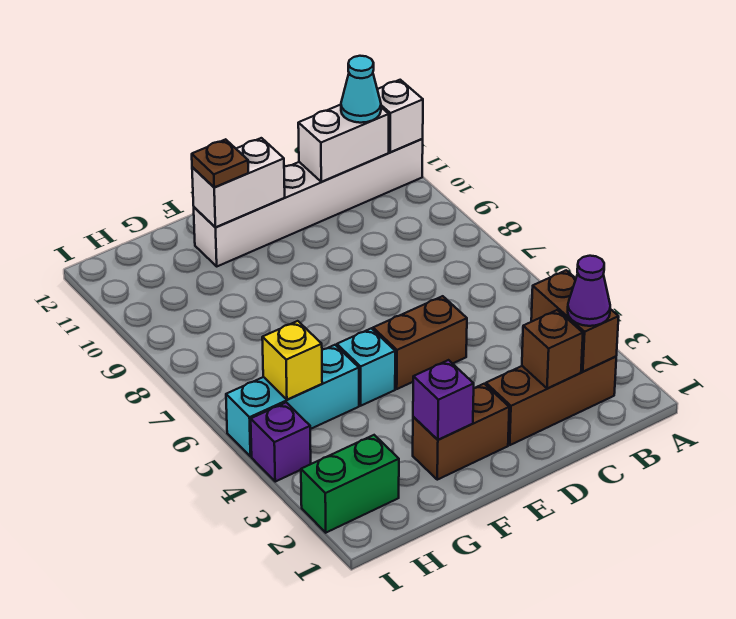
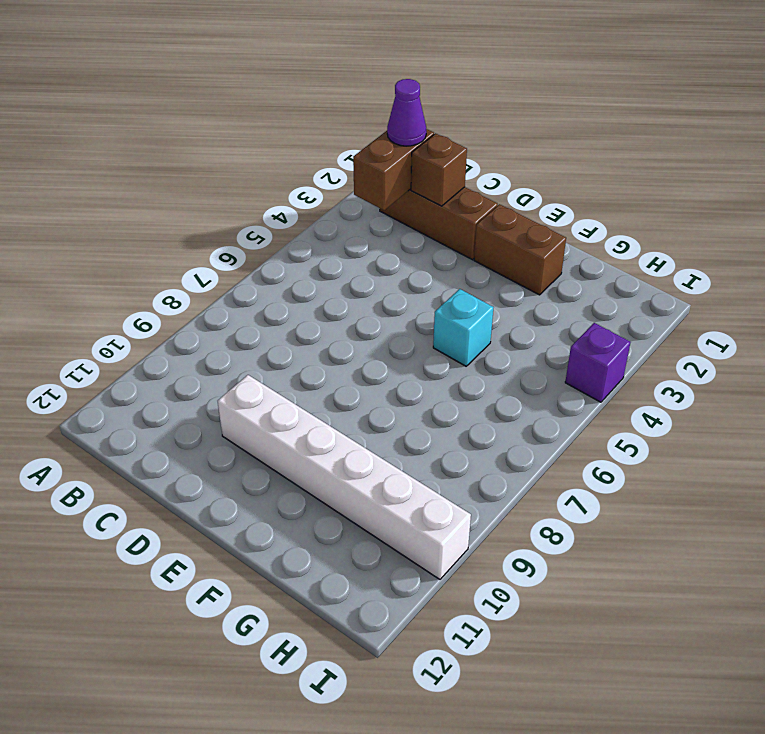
white brick D10:I10 level 1 -> white brick A11:F11 level 1
none -> brown brick D5:E5 level 1
none -> cyan brick G5:I5 level 1
none -> green brick H2:I2 level 1

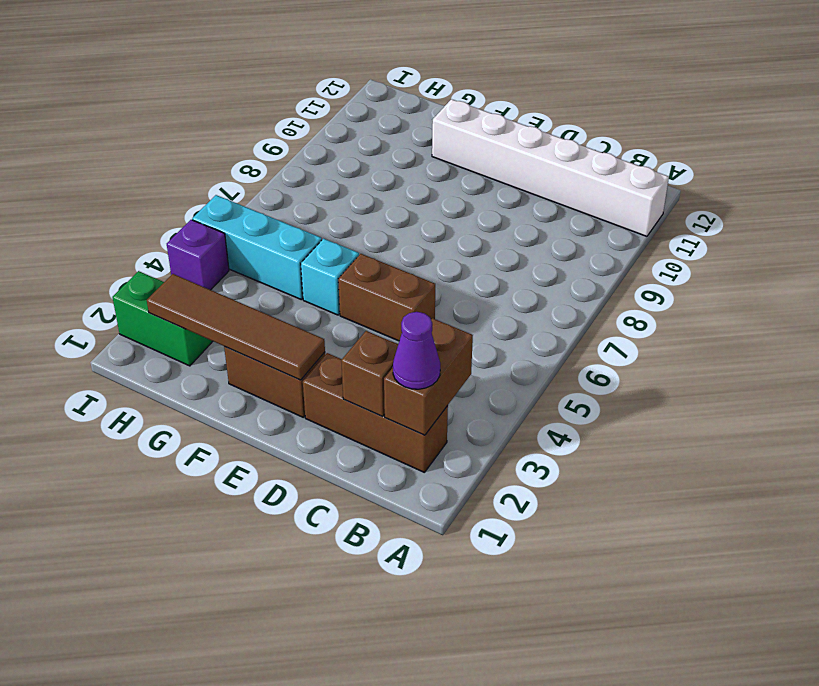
brown tile E2:H2 level 2 -> purple brick F2 level 2
none -> white brick A11 level 2
none -> white brick B11:C11 level 2
none -> white brick E11:F11 level 2

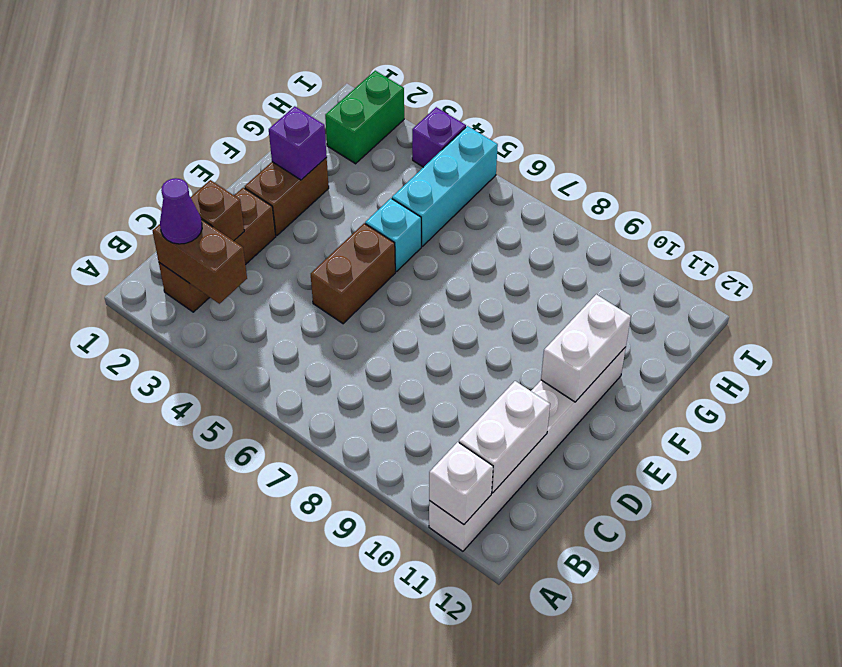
none -> yellow brick H5 level 2
none -> cyan cone B11 level 3
none -> brown plate F11 level 3

